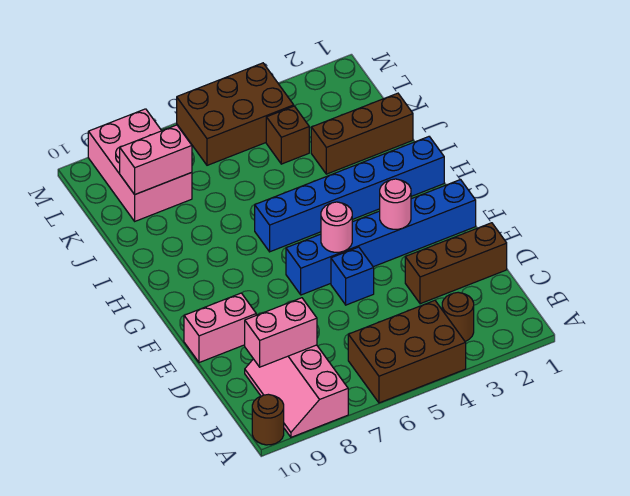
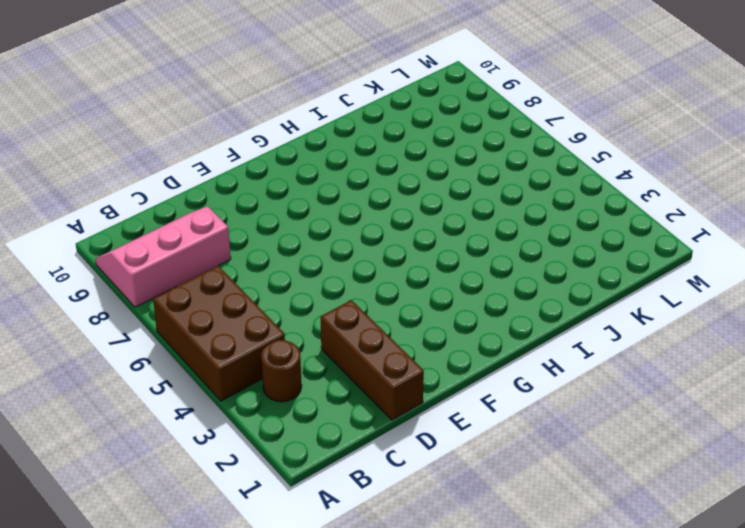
none -> brown round brick A10 level 1
none -> blue brick E5 level 1
none -> pink brick E9:E10 level 1

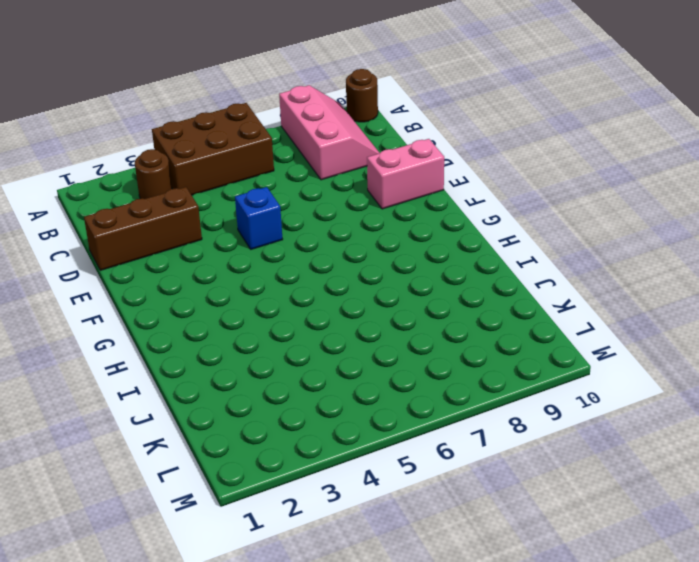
none -> blue brick F1:F6 level 1
none -> blue brick H1:H6 level 1
none -> brown brick J1:J3 level 1

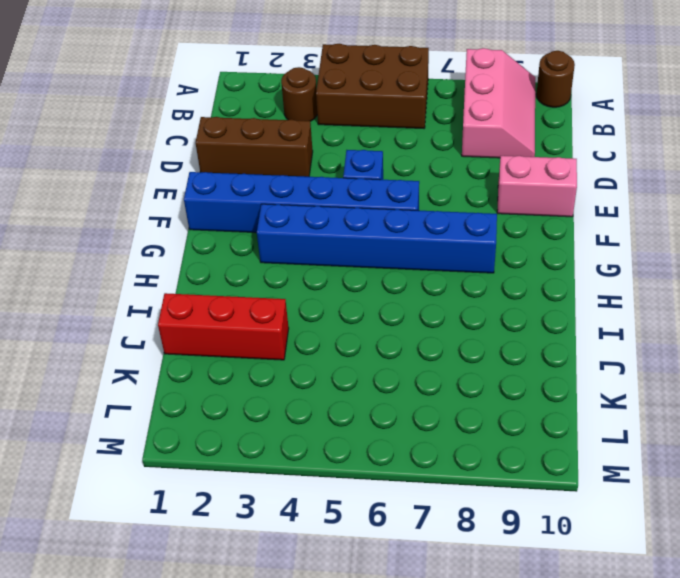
blue brick G3:G8 level 1 -> blue brick H1:H6 level 1
red brick J1:J3 level 1 -> brown brick J1:J3 level 1
none -> brown brick K4 level 1
none -> pink brick K8:M9 level 1
none -> brown brick L4:M6 level 1

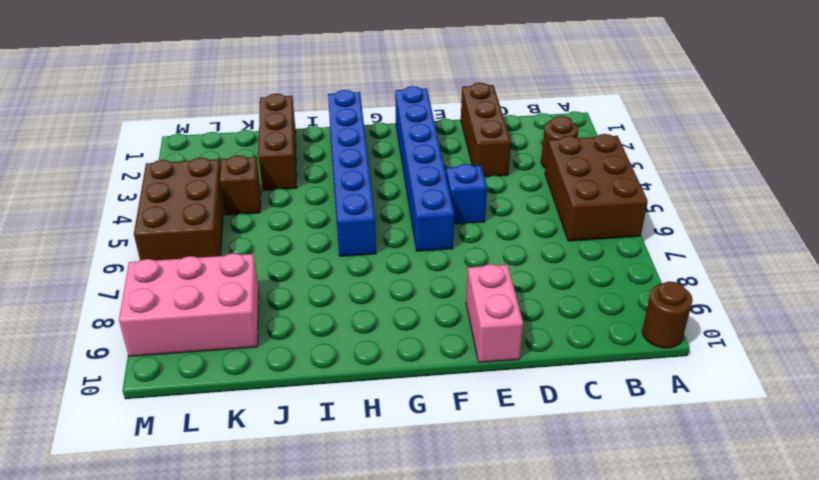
none -> pink slope A8:C9 level 1 top 8
none -> pink brick C8:C9 level 2
none -> pink round brick F3 level 2

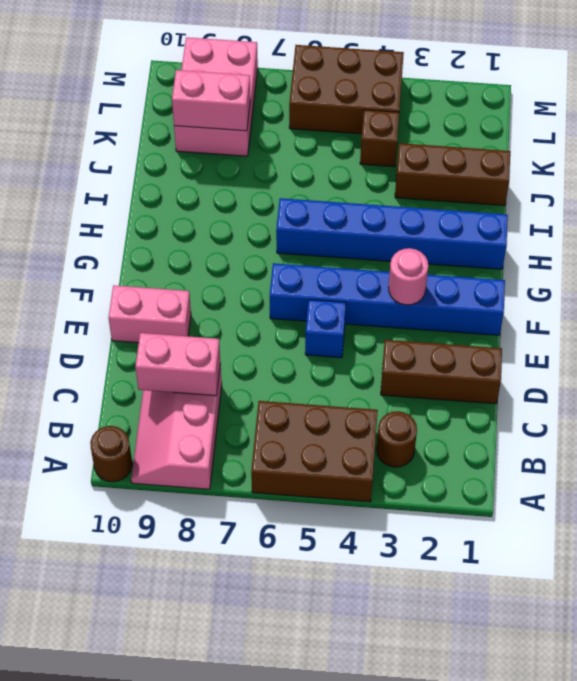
none -> pink round brick F5 level 2

